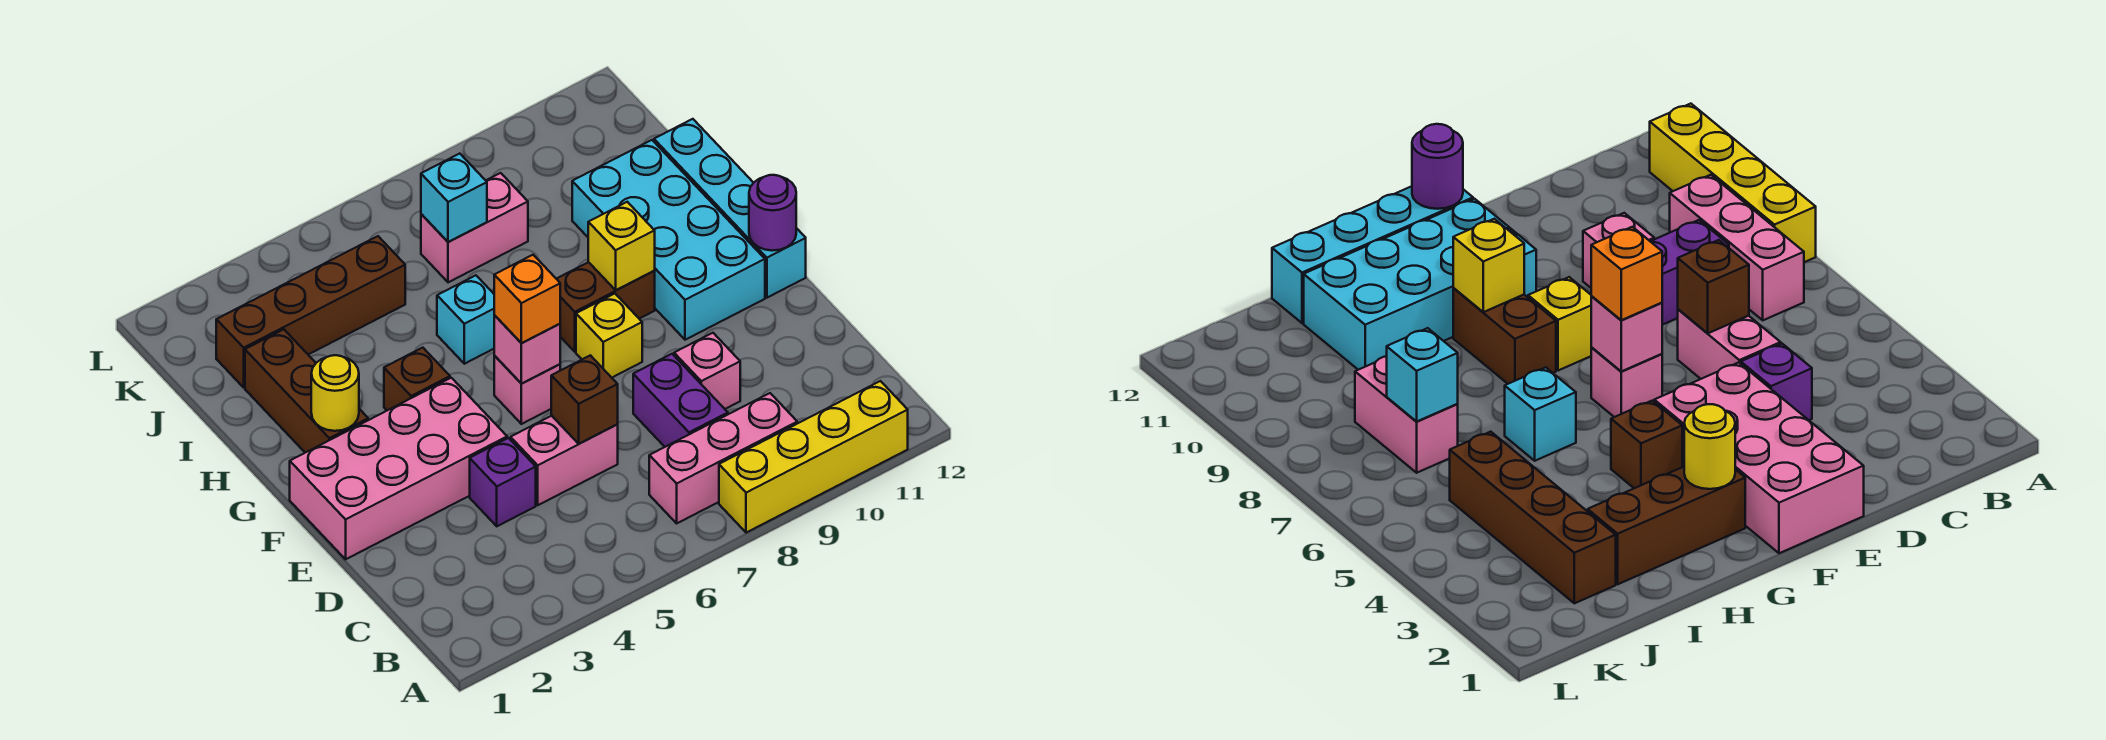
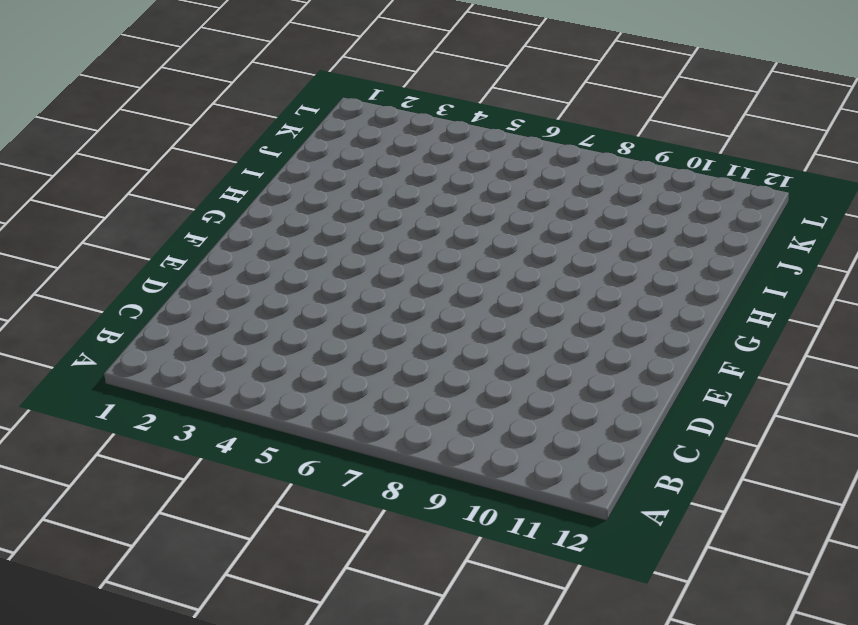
none -> yellow brick A8:A11 level 1
none -> pink brick B7:B9 level 1
none -> purple brick C8:D8 level 1

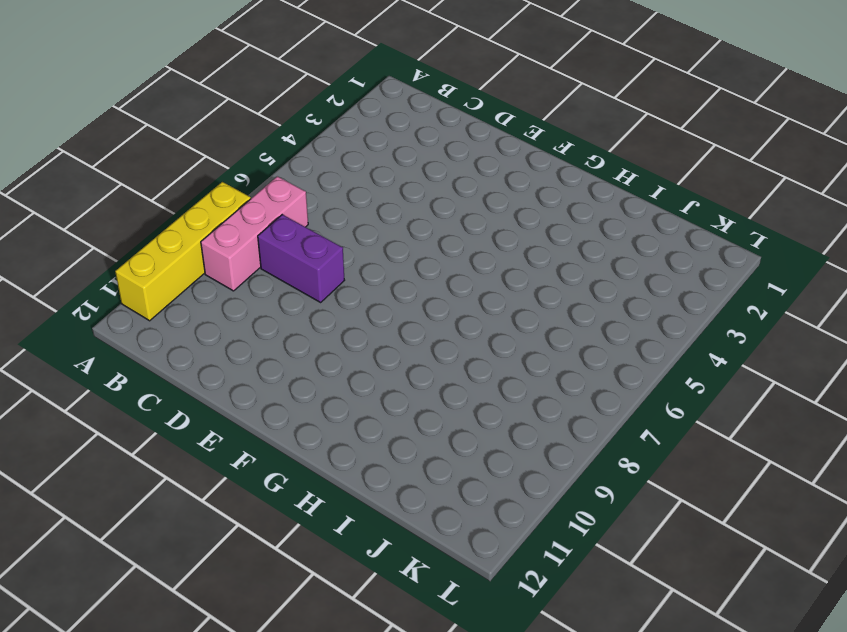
none -> purple brick D4 level 1
none -> pink brick D5:D6 level 1
none -> pink brick D9 level 1

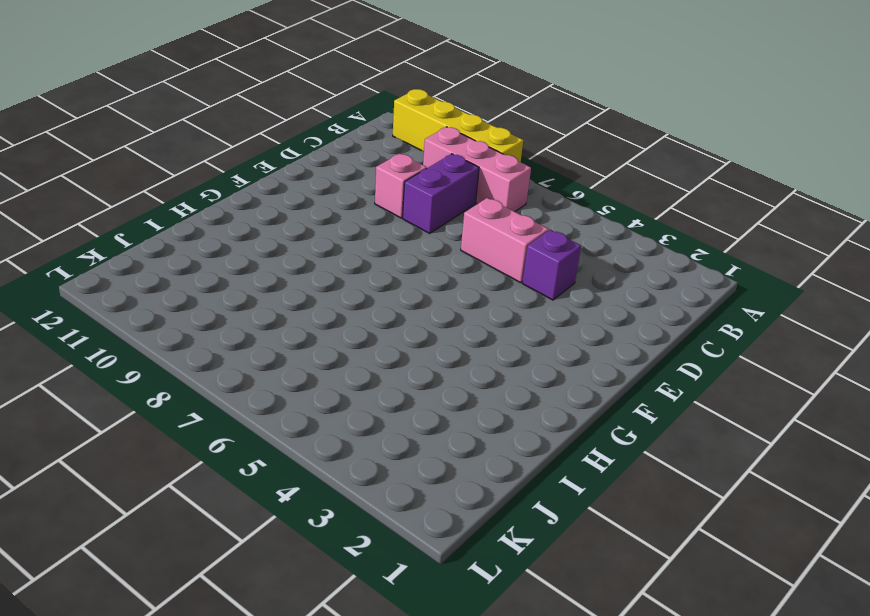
none -> pink brick E1:F4 level 1
none -> pink brick F6 level 1
none -> yellow brick F8 level 1

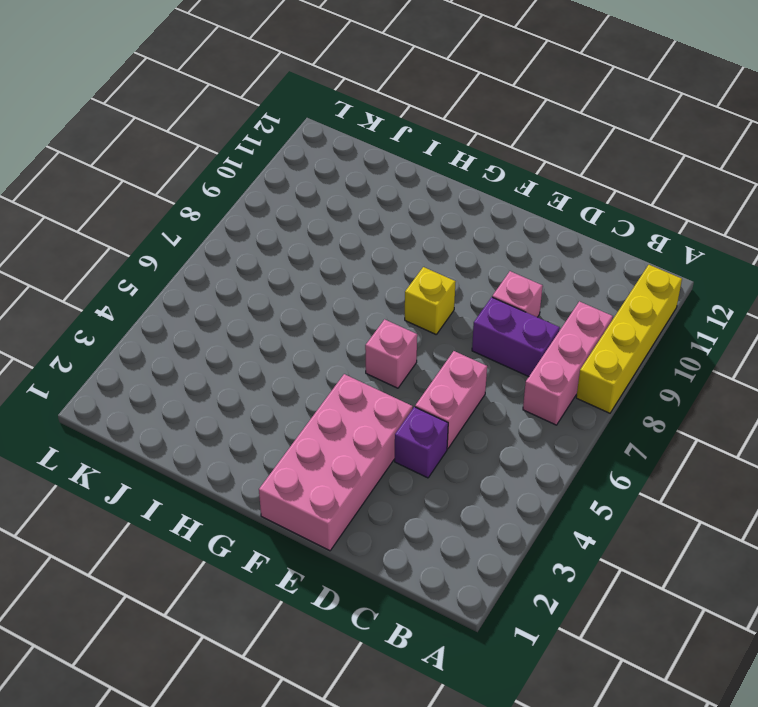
none -> cyan brick F10:I11 level 1
none -> cyan brick F12:I12 level 1
none -> brown brick G2:I2 level 1

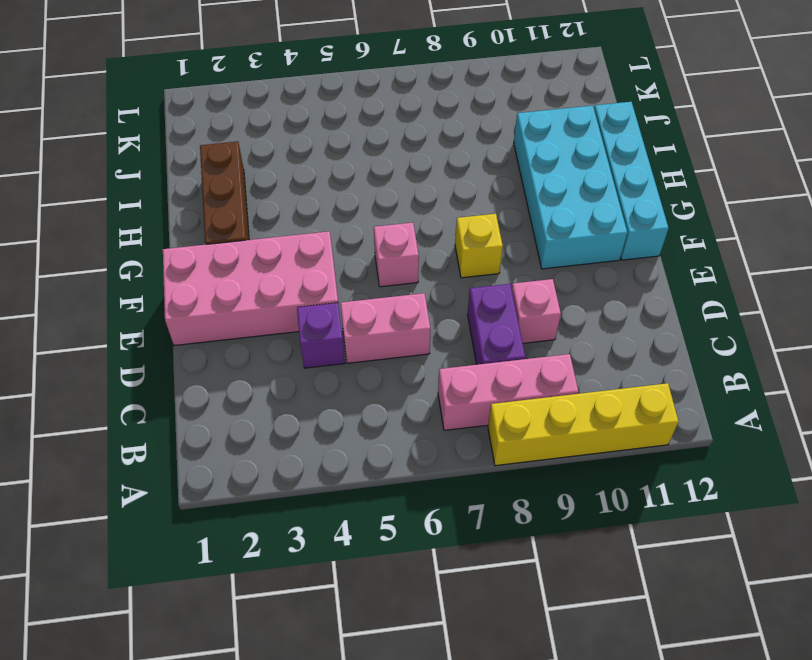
none -> brown brick G4 level 1
none -> brown brick G8:G9 level 1
none -> cyan brick H6 level 1

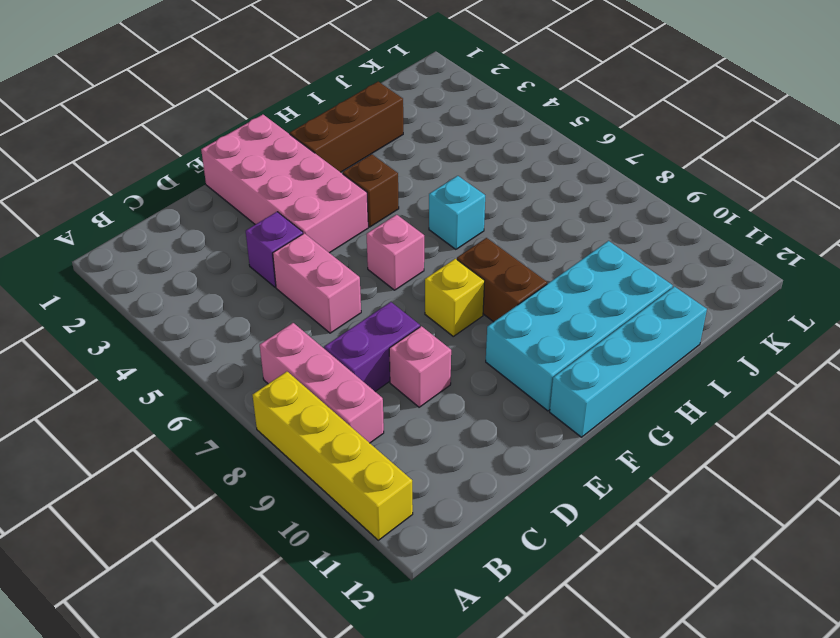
none -> brown brick J2:J5 level 1
none -> pink brick J7:J8 level 1
none -> brown brick D6 level 2

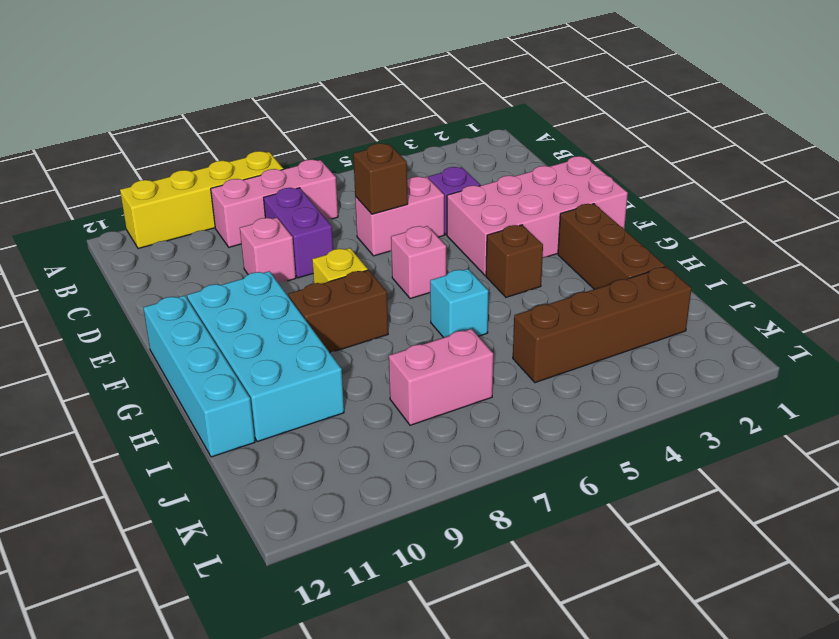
none -> pink brick F6 level 2
none -> purple round brick F12 level 2
none -> yellow round brick G2 level 2

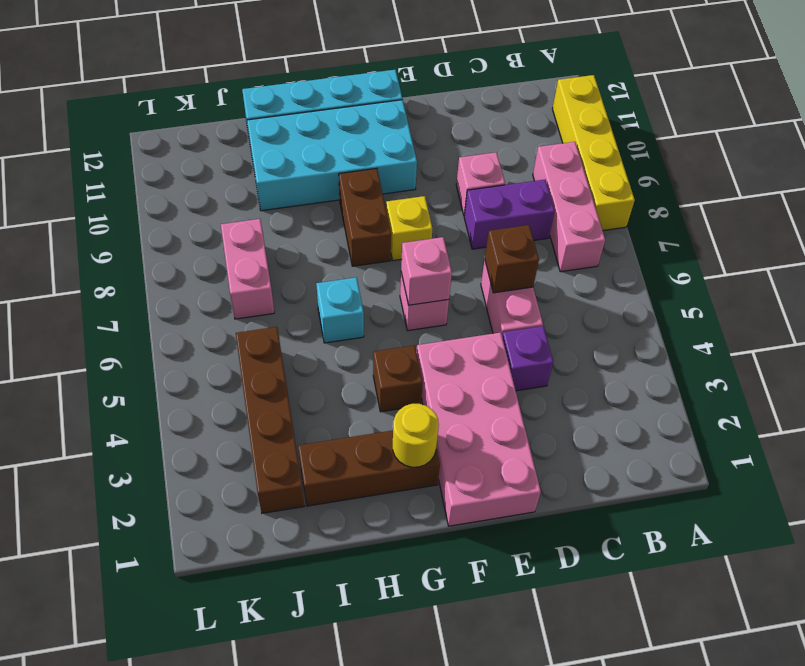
none -> purple round brick F12 level 2
none -> yellow brick G9 level 2
none -> cyan brick J7 level 2

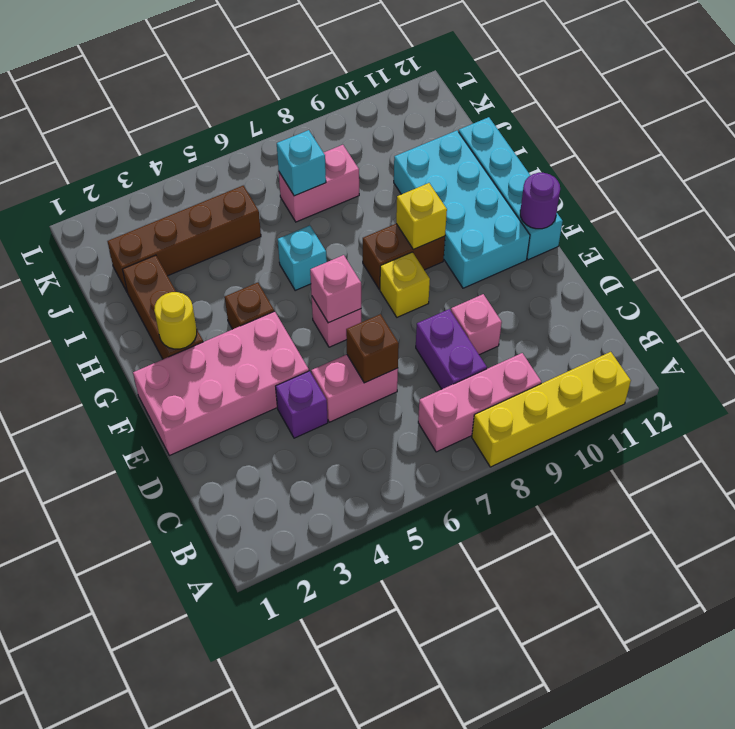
none -> orange brick F6 level 3

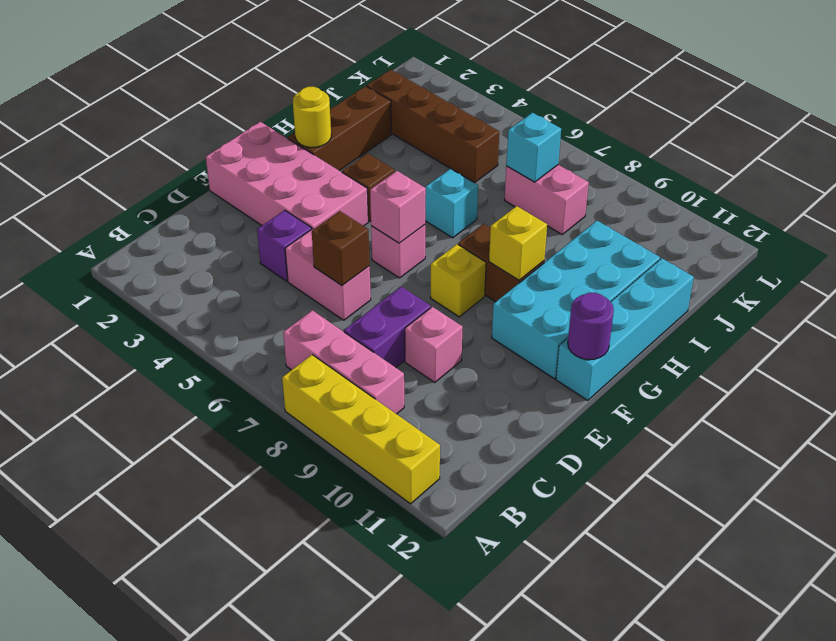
none -> orange brick F6 level 3

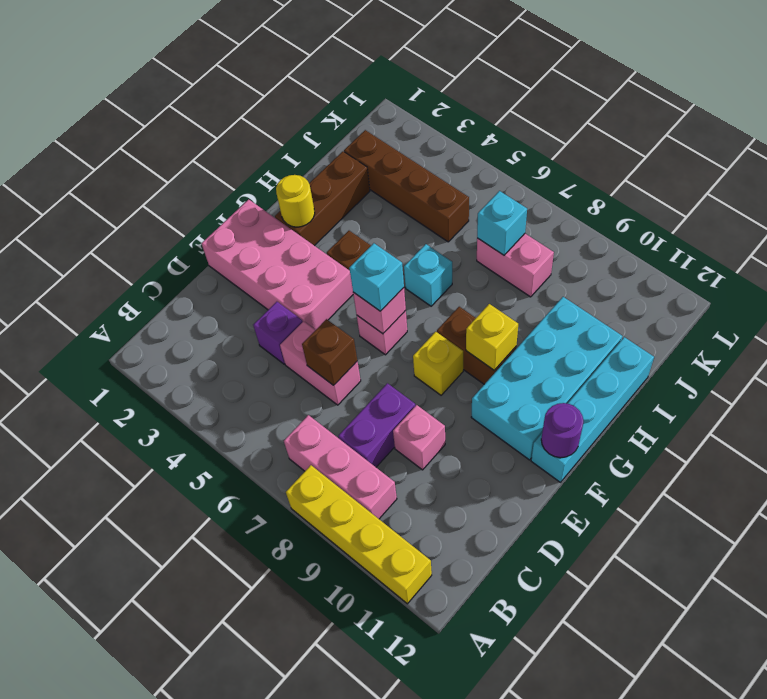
cyan brick F6 level 3 -> orange brick F6 level 3

